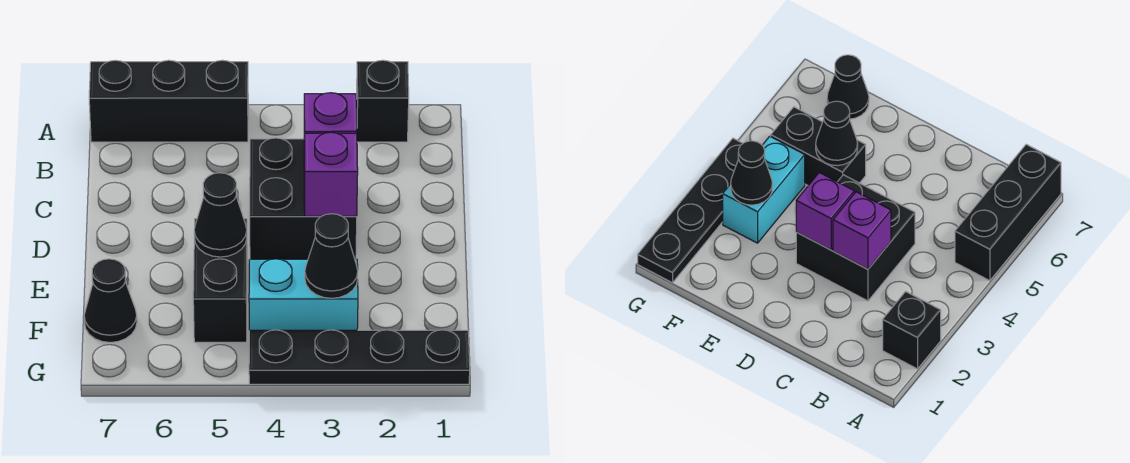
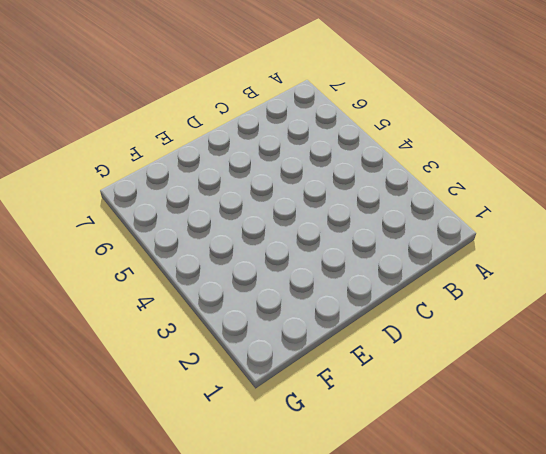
none -> black brick A2 level 1
none -> black brick A5:A7 level 1

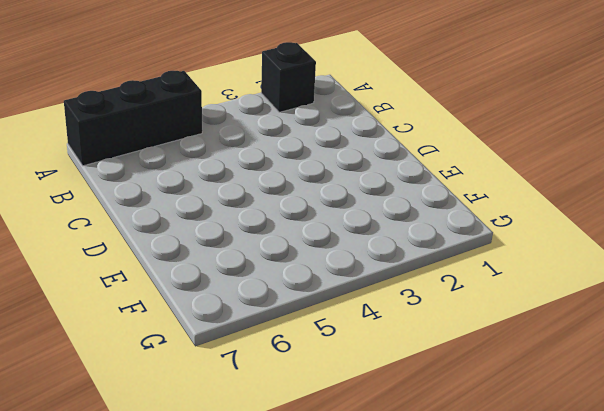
none -> black brick C3:D4 level 1
none -> black brick E5:F5 level 1

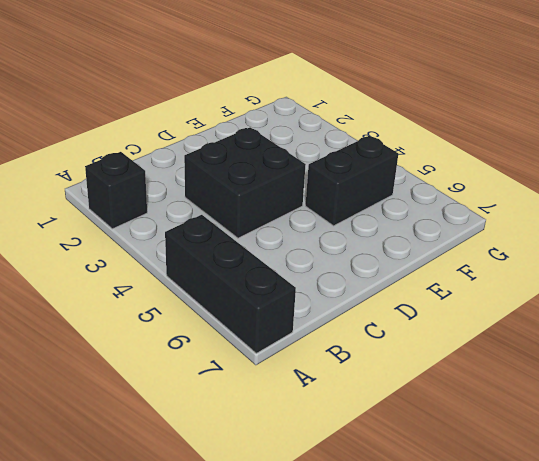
none -> cyan brick F3:F4 level 1
none -> black cone F7 level 1

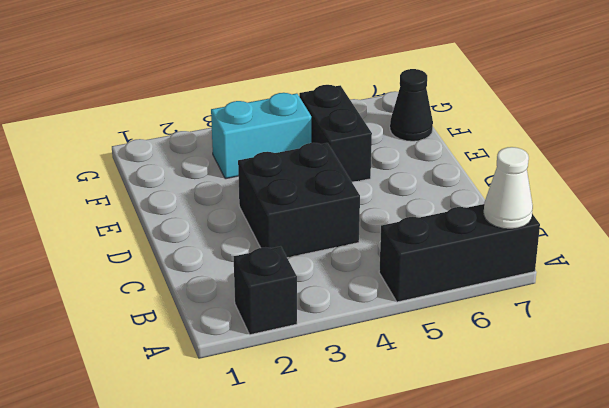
white cone A7 level 2 -> none
none -> black plate G1:G4 level 1
none -> purple brick C3 level 2

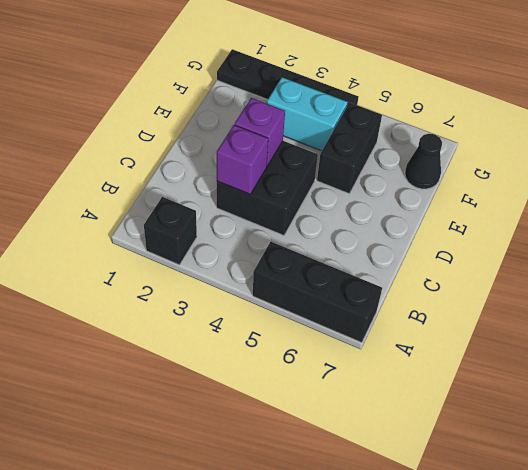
none -> black cone E5 level 2
none -> black cone F3 level 2

